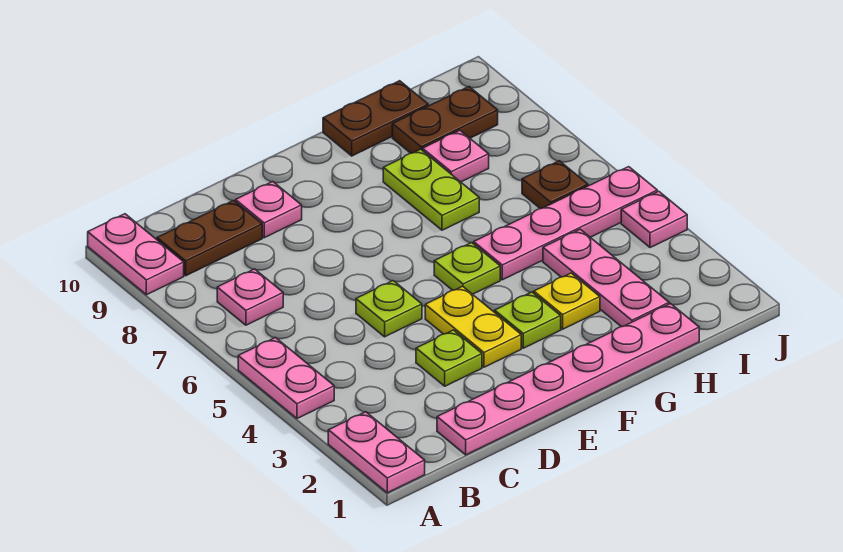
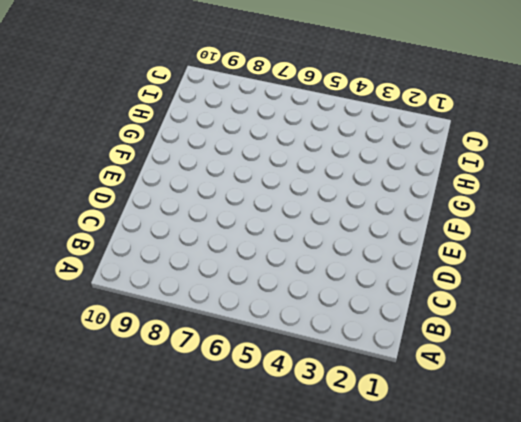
none -> pink plate A1:A2 level 1
none -> pink plate A4:A5 level 1
none -> pink plate A9:A10 level 1

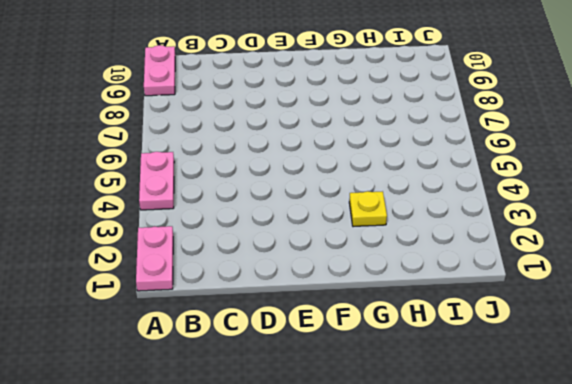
none -> pink plate B7 level 1
none -> brown plate B9:C9 level 1
none -> pink plate C1:H1 level 1

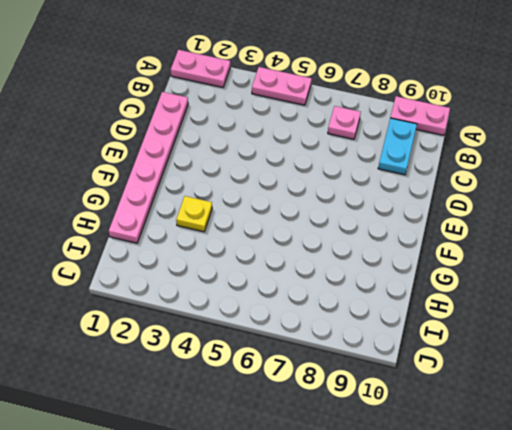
cyan plate B9:C9 level 1 -> brown plate B9:C9 level 1
none -> lime plate D3 level 1
none -> lime plate D5 level 1
none -> pink plate D9 level 1

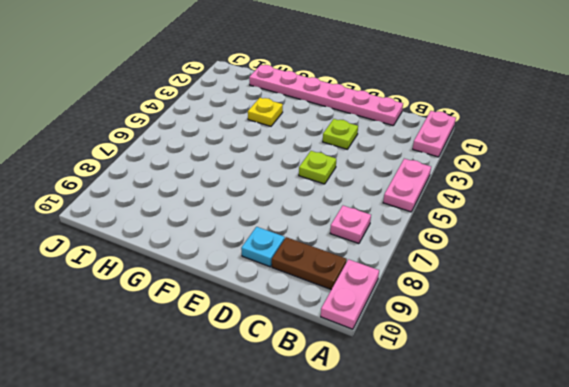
cyan plate D9 level 1 -> pink plate D9 level 1
none -> yellow plate E3:E4 level 1
none -> lime plate F3 level 1
none -> lime plate F5 level 1

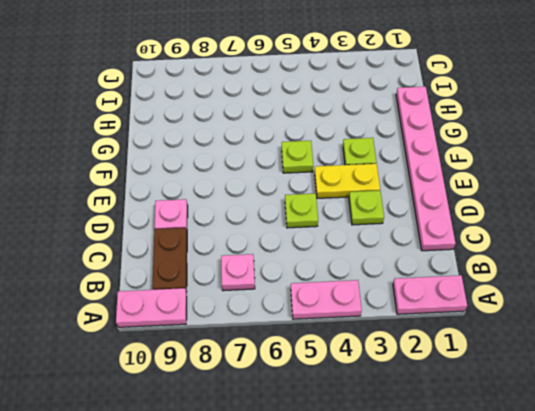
none -> yellow plate G3 level 1
none -> pink plate G5:J5 level 1
none -> lime plate G7:G8 level 1

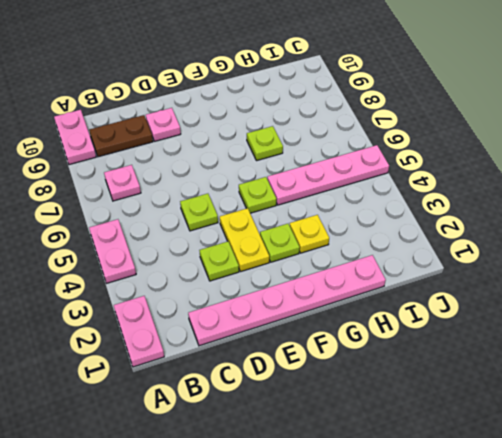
lime plate G7 level 1 -> lime plate G7:G8 level 1
none -> brown plate G10:H10 level 1
none -> pink plate H2:H4 level 1
none -> pink plate H8 level 1

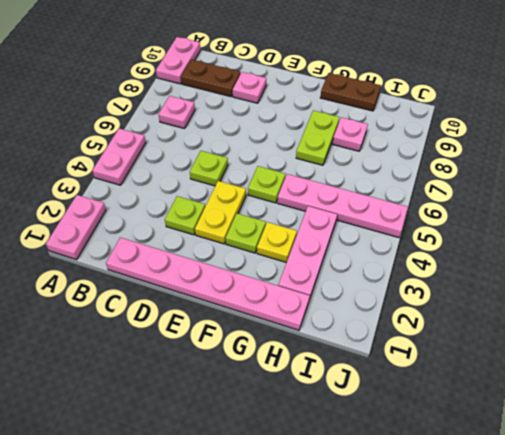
none -> brown plate H9:I9 level 1
none -> brown plate I6 level 1
none -> pink plate J4 level 1

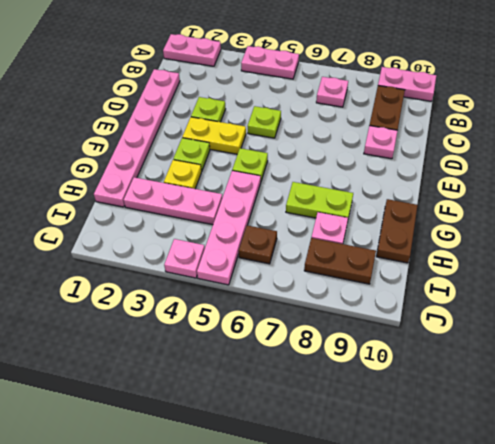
brown plate I8:I9 level 1 -> brown plate H9:I9 level 1

